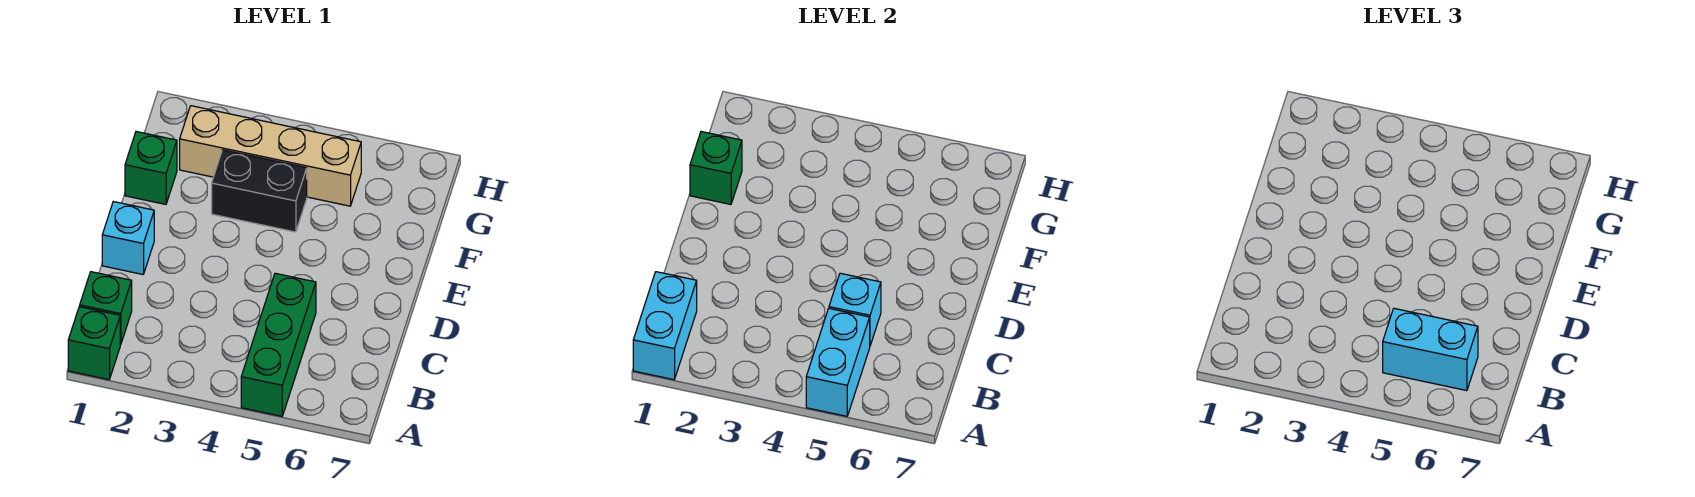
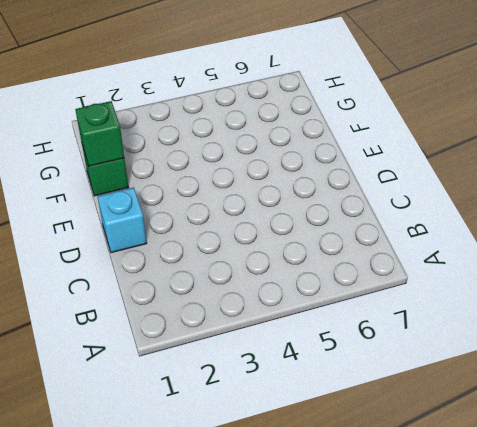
none -> green brick A1 level 1
none -> green brick A5:C5 level 1
none -> green brick B1 level 1

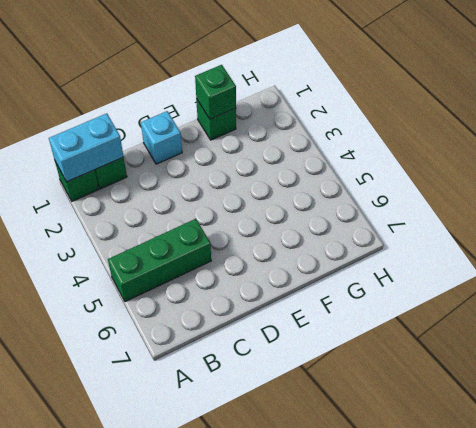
none -> black brick F3:F4 level 1
none -> tan brick G2:G5 level 1
none -> cyan brick A5:B5 level 2

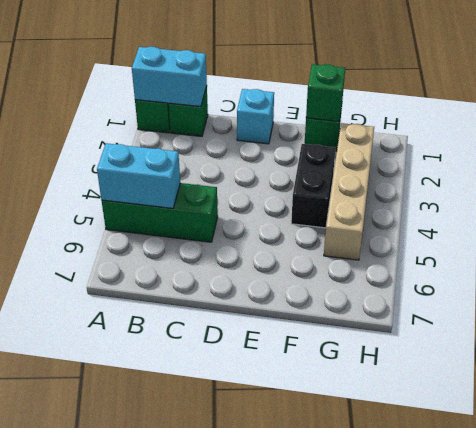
none -> cyan brick C5 level 2
none -> cyan brick B5:B6 level 3

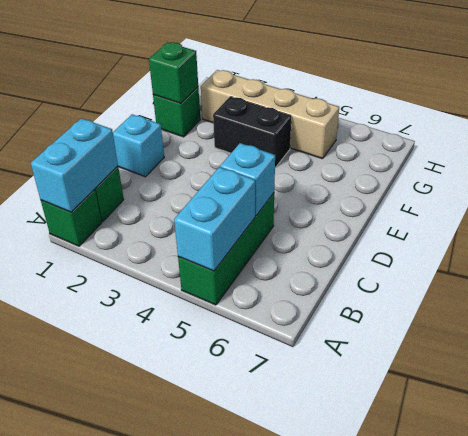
none -> cyan brick B5:B6 level 3

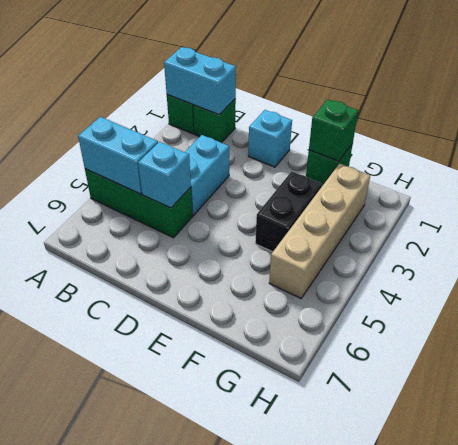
cyan brick C3:C4 level 1 -> cyan brick B5:B6 level 3

